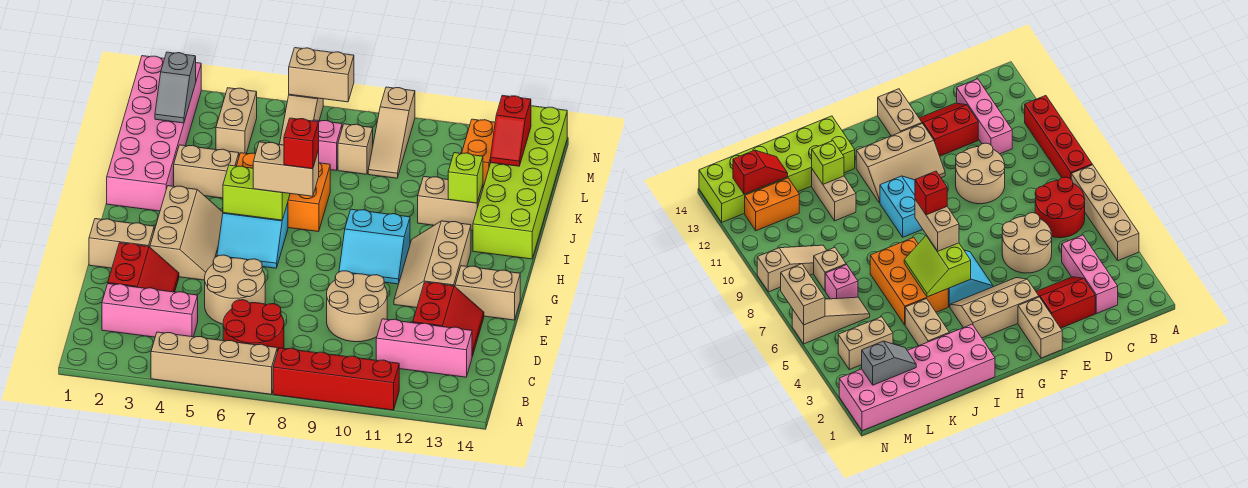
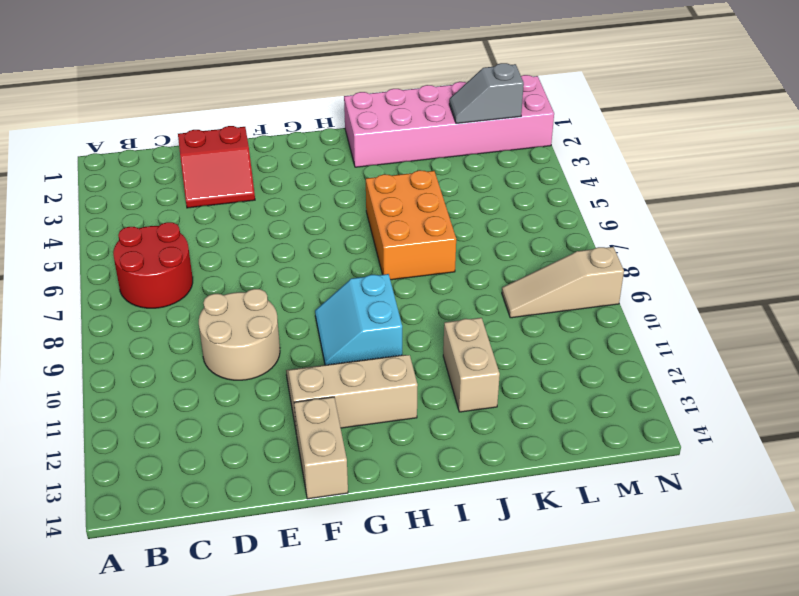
none -> tan brick A4:A7 level 1
none -> red brick A8:A11 level 1
none -> pink brick C2:C4 level 1
none -> pink brick C11:C13 level 1

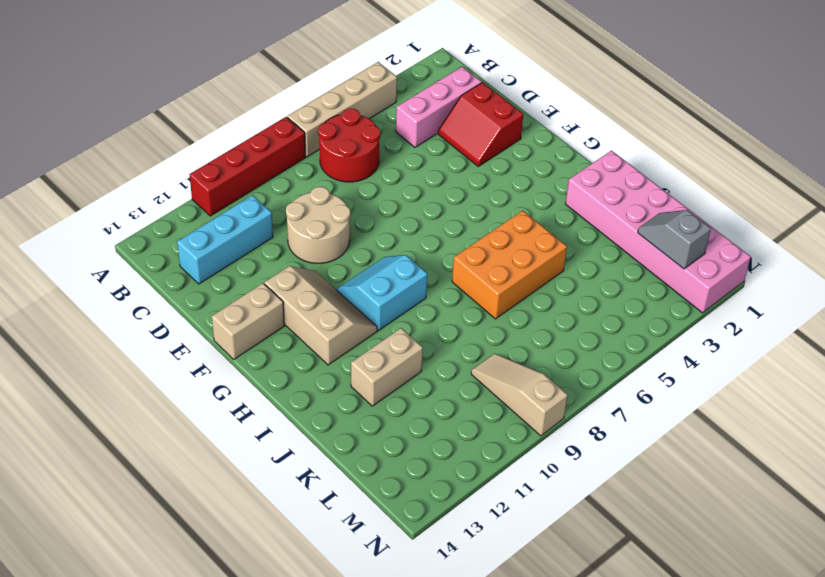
cyan brick C11:C13 level 1 -> pink brick C11:C13 level 1
none -> tan round brick D5:E6 level 1
none -> red slope D12:E13 level 1 top 12
none -> tan brick F1:F2 level 1
none -> tan slope F3:H4 level 1 top 3

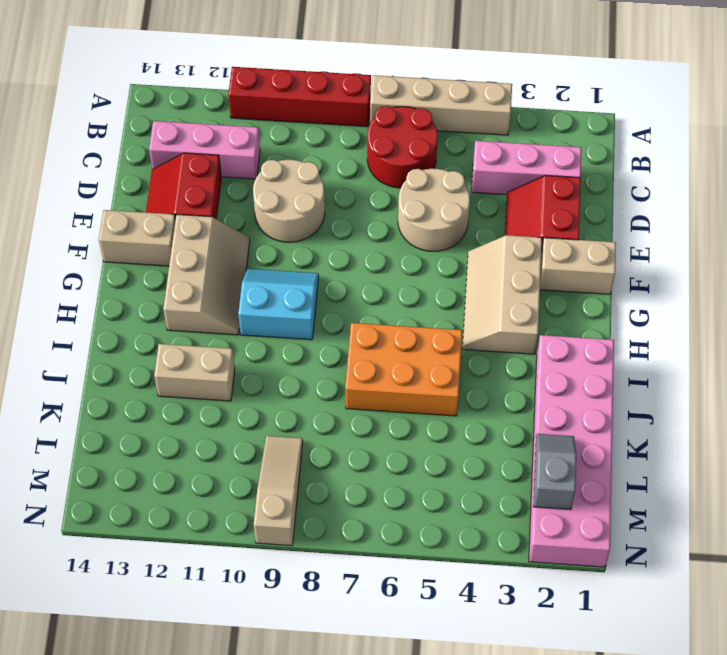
none -> cyan slope G5:H6 level 1 top H
none -> lime brick I13:N14 level 1
none -> tan brick J3:J4 level 1
none -> tan brick L4:M4 level 1

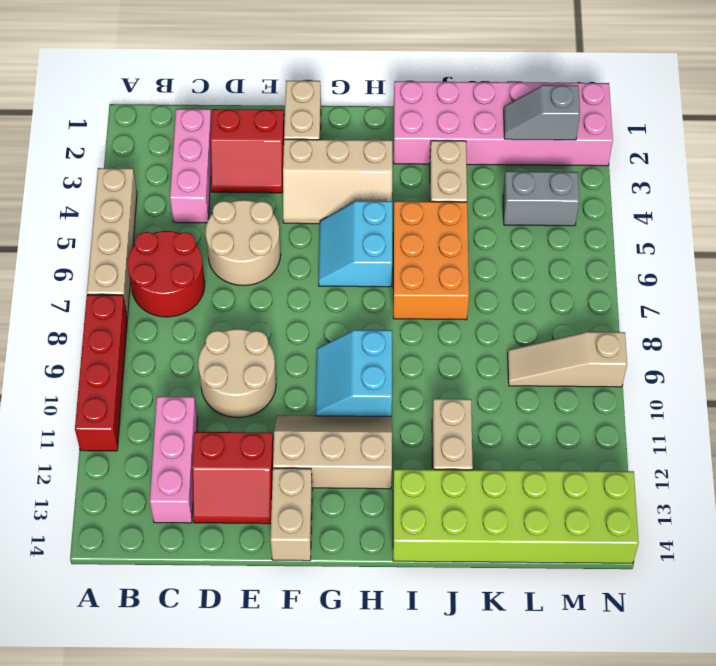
grey brick L4:M4 level 1 -> tan brick L4:M4 level 1
none -> tan slope L6:N6 level 1 top N
none -> pink brick L7 level 1
none -> tan brick L8 level 1
none -> orange brick L12:M12 level 1

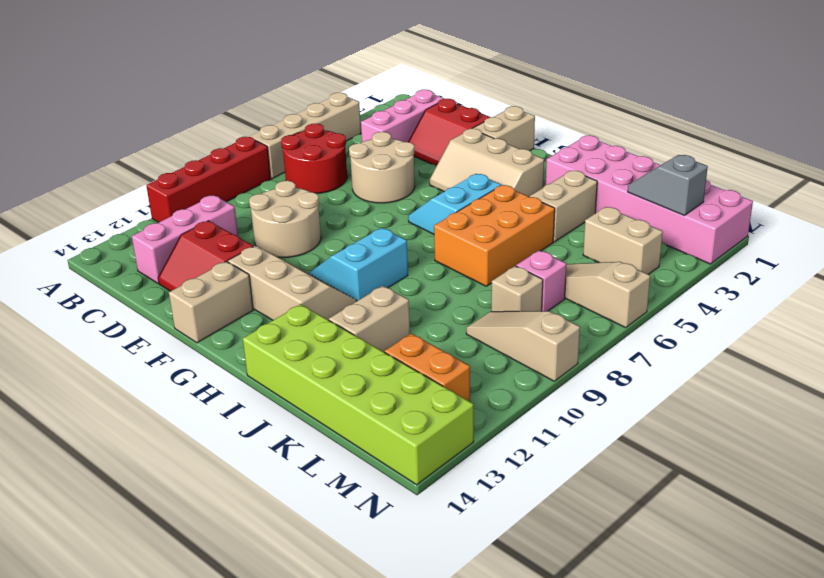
none -> lime slope H5:I6 level 2 top H
none -> lime brick J12 level 2
none -> red slope L13:M13 level 2 top M
none -> tan brick N6:N7 level 2

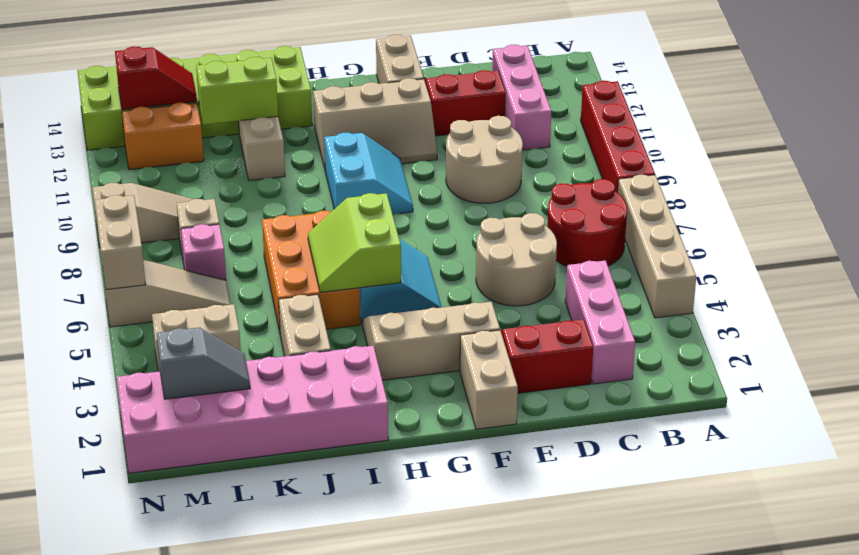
lime brick J12:K12 level 2 -> lime brick J12 level 2
none -> tan brick H6:H7 level 3
none -> red brick H7 level 4

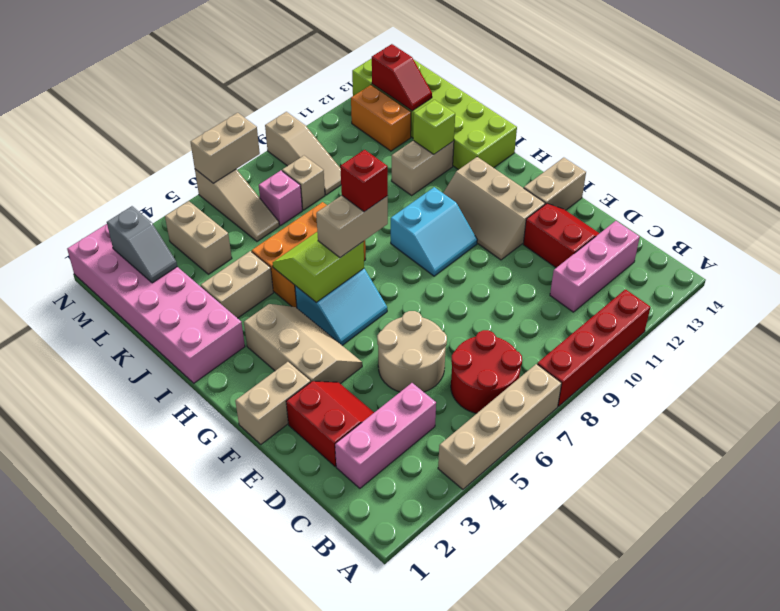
none -> tan round brick D9:E10 level 1

